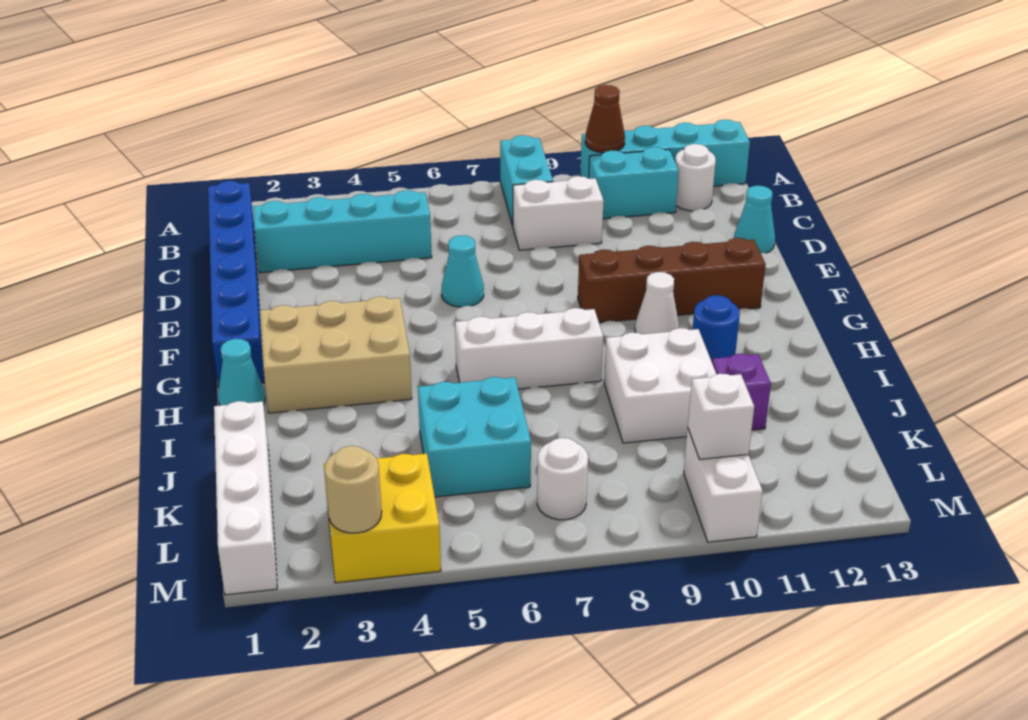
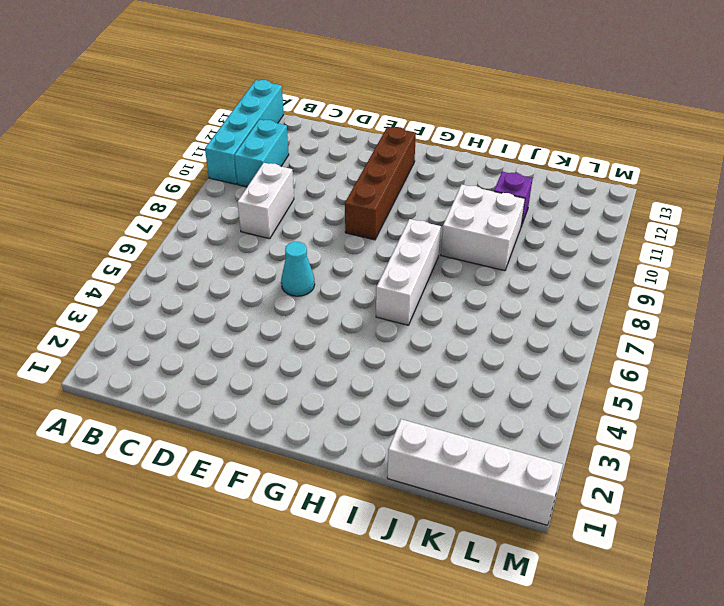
none -> cyan brick A8:B8 level 1
none -> blue brick B1:G1 level 1
none -> white round brick B12 level 1

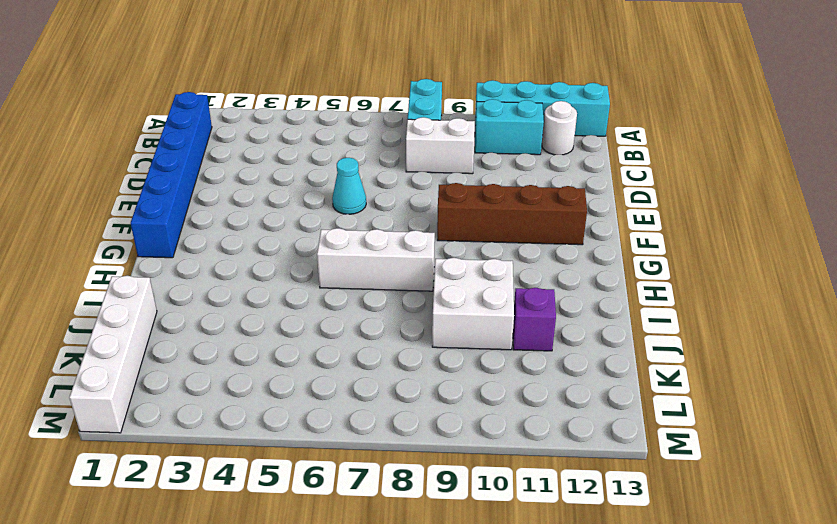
none -> cyan brick C2:C5 level 1
none -> cyan cone D13 level 1
none -> tan brick G2:H4 level 1

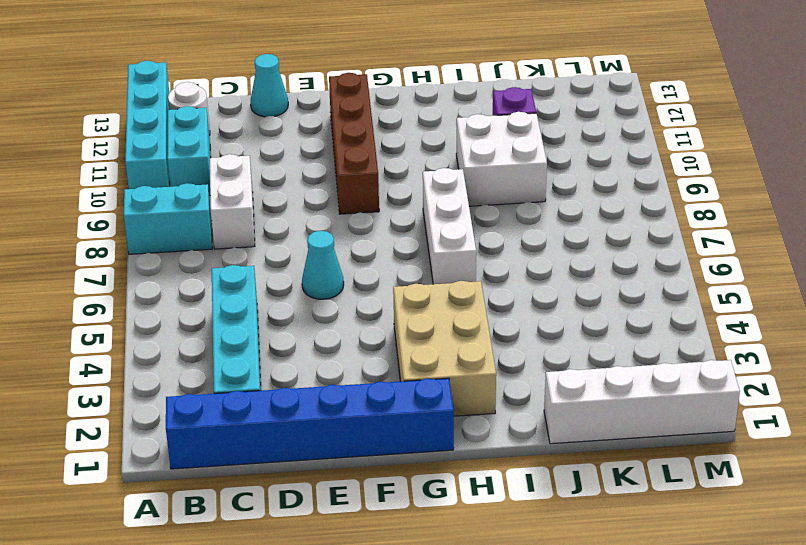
none -> white cone G10 level 1
none -> cyan cone H1 level 1
none -> blue round brick H11 level 1

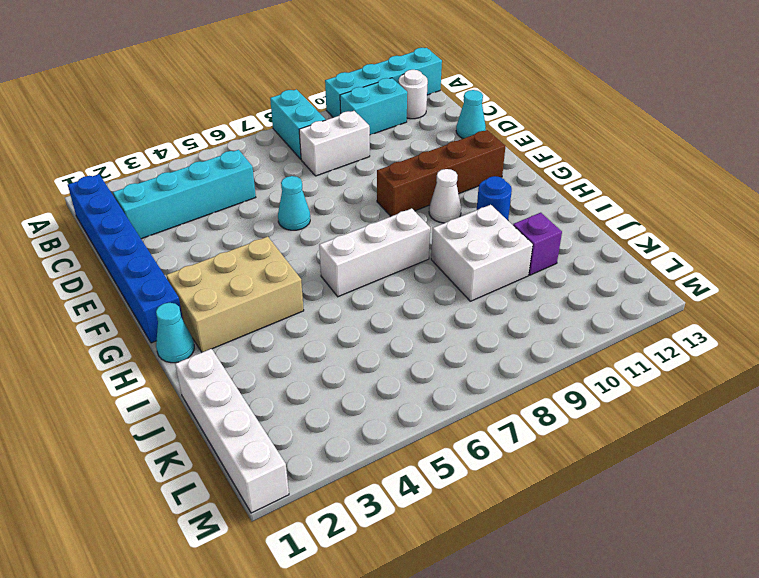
none -> cyan brick J5:K6 level 1
none -> yellow brick L3:M4 level 1
none -> white round brick L7 level 1

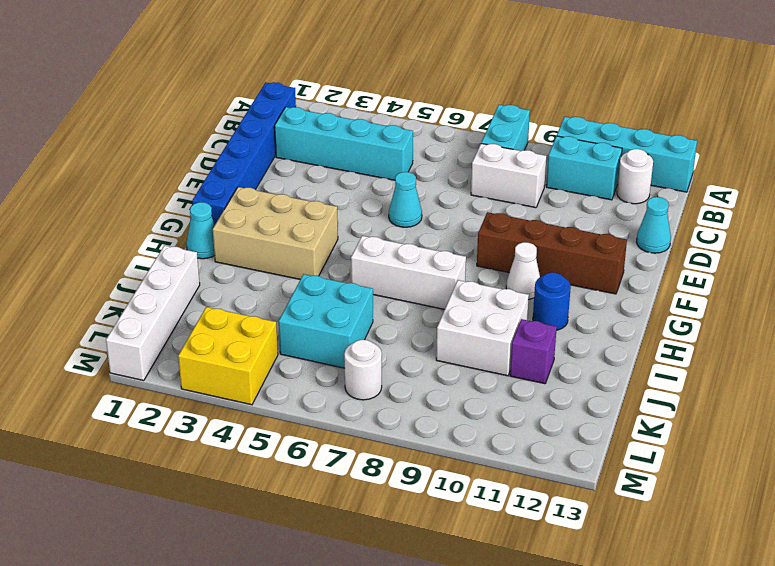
none -> white brick L10:M10 level 1
none -> brown cone A10 level 2
none -> white brick L10 level 2

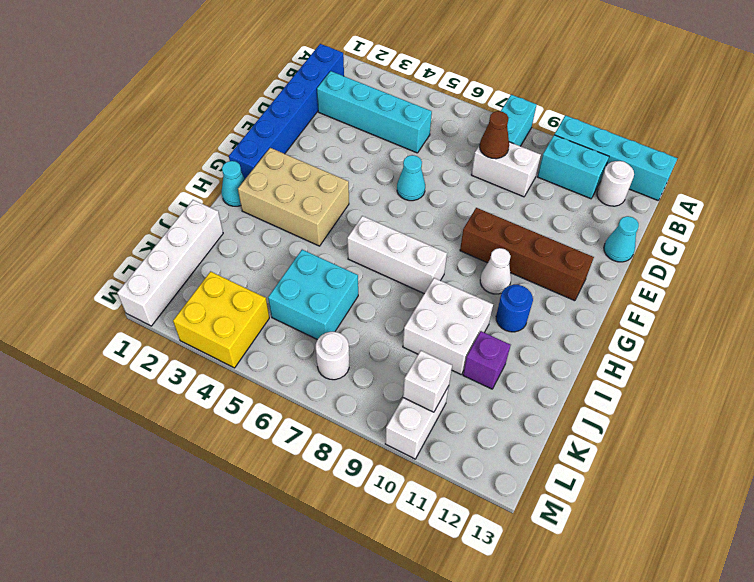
brown cone C8 level 2 -> brown cone A10 level 2
none -> tan round brick M3 level 2

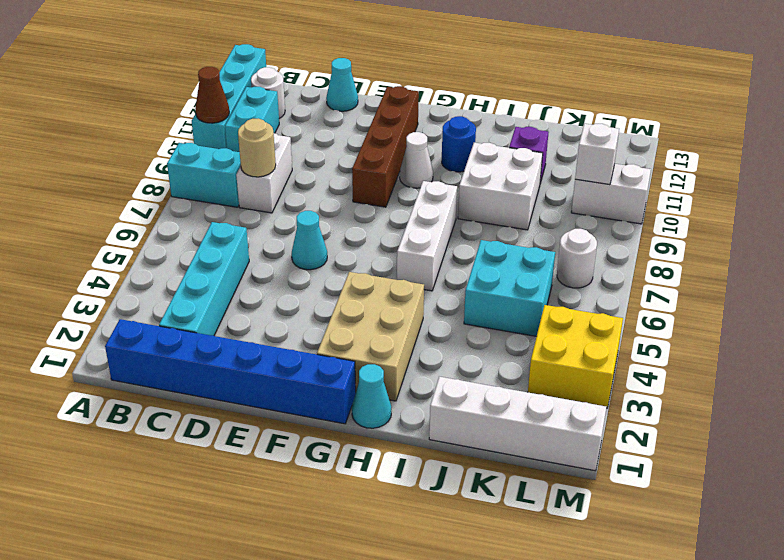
tan round brick C8 level 2 -> tan round brick M3 level 2

